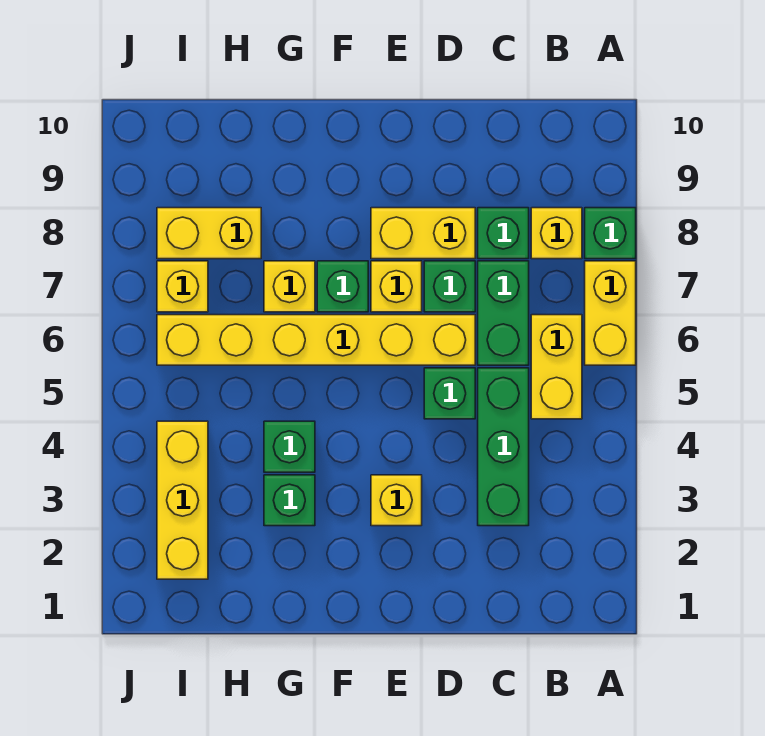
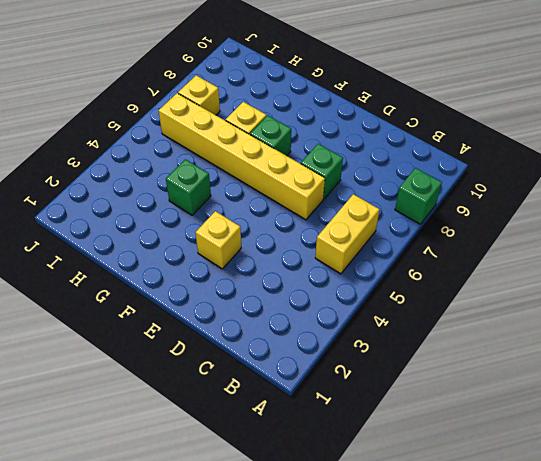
none -> yellow brick A6:A7 level 1
none -> yellow brick B8 level 1
none -> green brick C3:C5 level 1

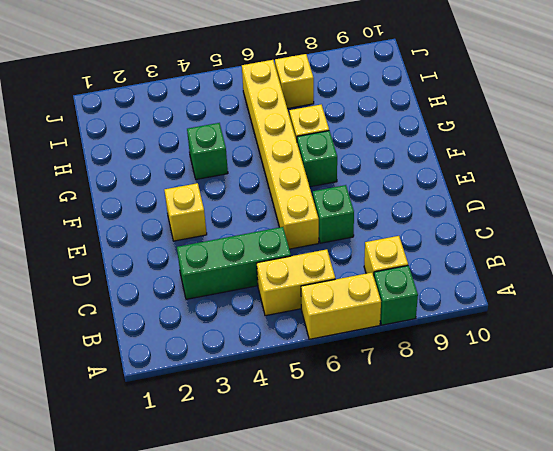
none -> green brick C6:C7 level 1
none -> green brick C8 level 1
none -> green brick D5 level 1

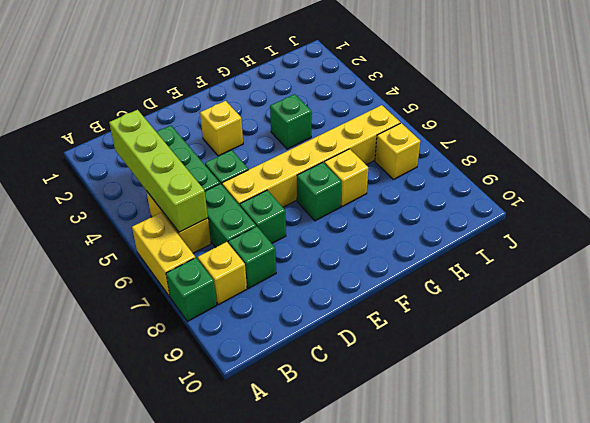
lime brick B3:B6 level 2 -> none
none -> yellow brick D8:E8 level 1
none -> yellow brick E7 level 1
none -> green brick G3 level 1

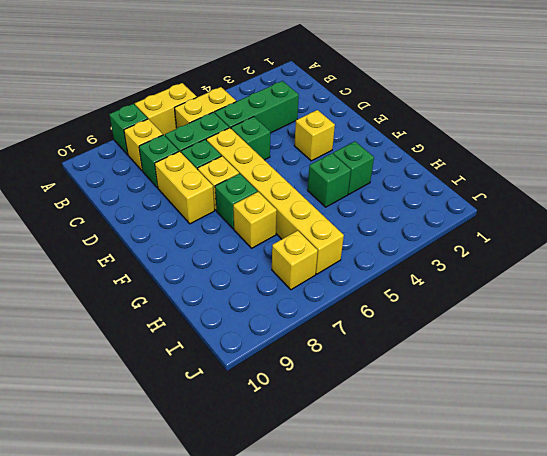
none -> yellow brick H8:I8 level 1
none -> yellow brick I2:I4 level 1

